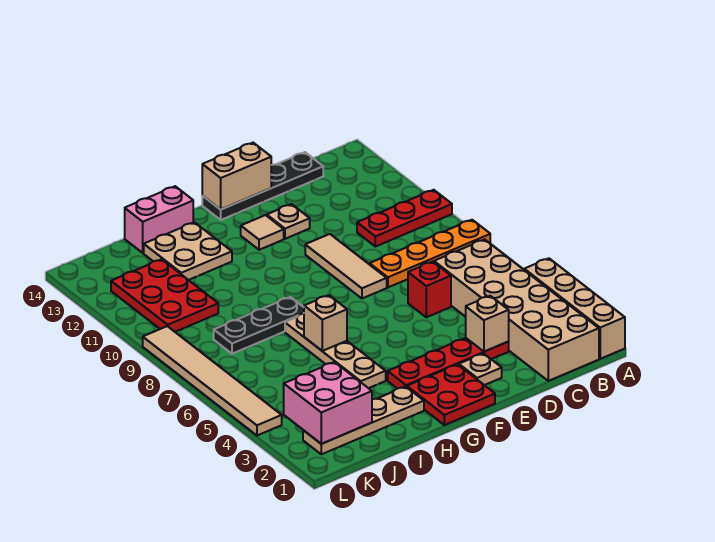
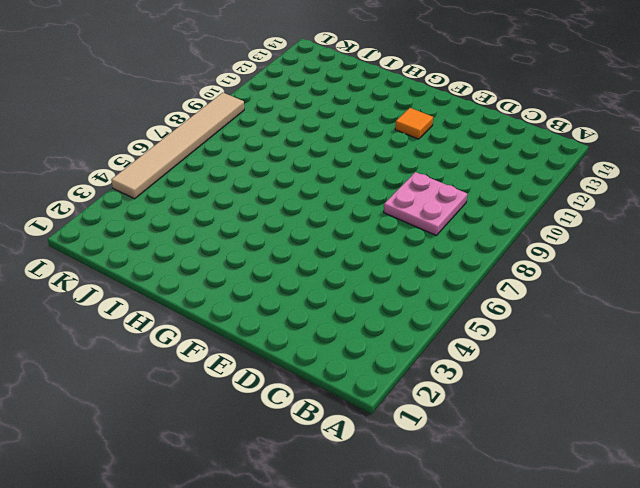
pink plate C8:D9 level 1 -> orange plate A8:D8 level 1
orange tile F12 level 1 -> tan tile F12 level 1
none -> tan brick A1:A4 level 1
none -> red plate A10:C10 level 1
none -> tan brick B1:C6 level 1

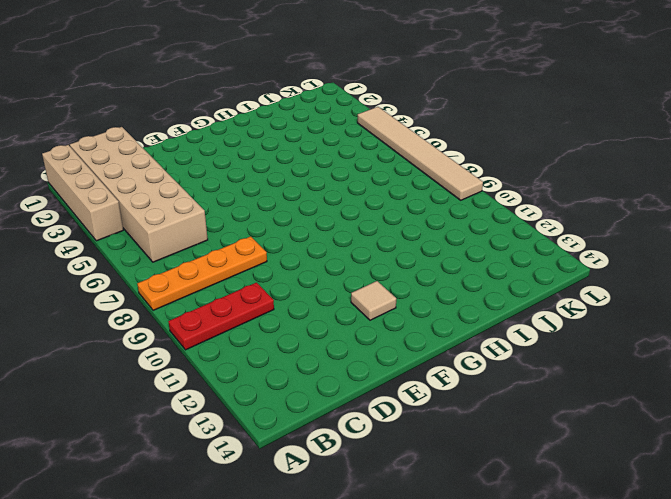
none -> black plate C14:F14 level 1
none -> red plate D3:G3 level 1
none -> red brick D6 level 1

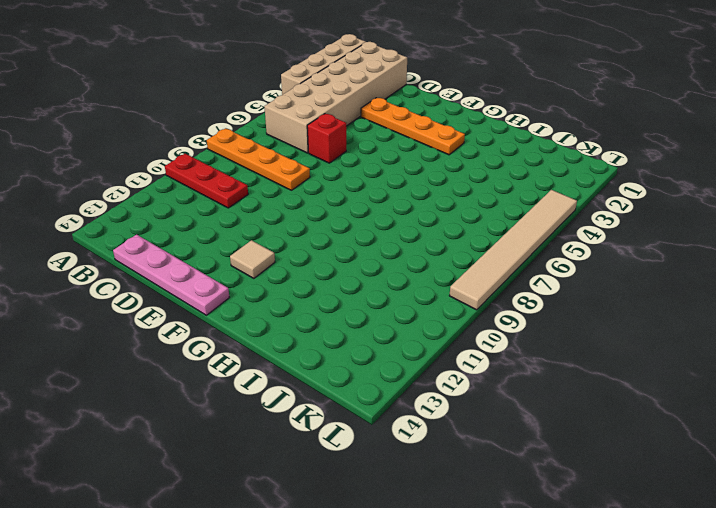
pink plate C14:F14 level 1 -> black plate C14:F14 level 1
orange plate D3:G3 level 1 -> red plate D3:G3 level 1
none -> tan plate E2 level 1
none -> tan tile E8:E10 level 1
none -> tan plate E12 level 1

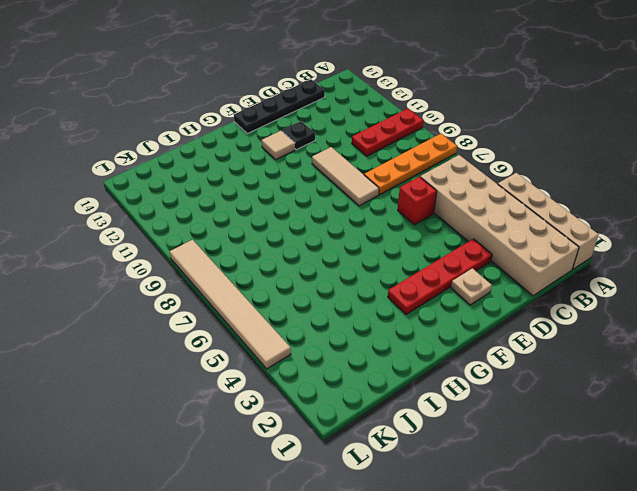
black plate E12 level 1 -> tan plate E12 level 1
none -> red plate F1:G2 level 1
none -> tan plate H2:K2 level 1
none -> tan plate H4:H7 level 1

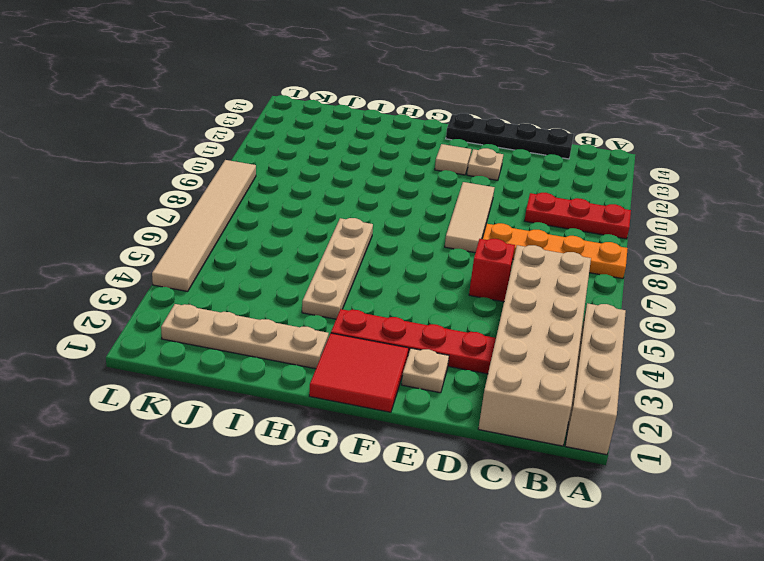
red tile F1:G2 level 1 -> red plate F1:G2 level 1
none -> black plate H8:J8 level 1
none -> tan plate H12:I13 level 1
none -> pink brick H14:I14 level 1

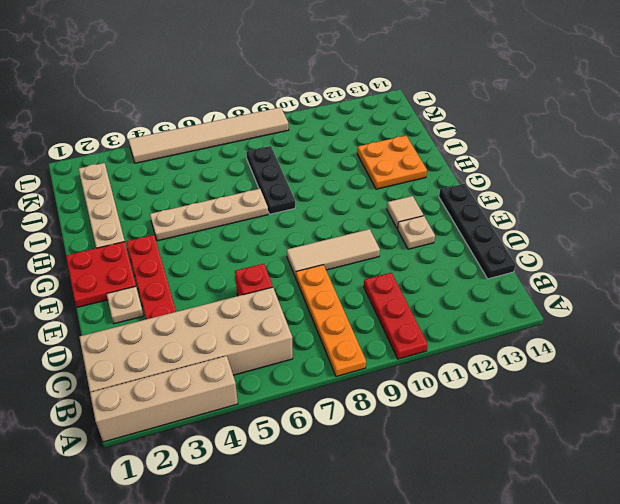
orange plate H12:I13 level 1 -> tan plate H12:I13 level 1
none -> pink brick H14:I14 level 1
none -> red plate J10:K12 level 1
none -> tan brick D3 level 2

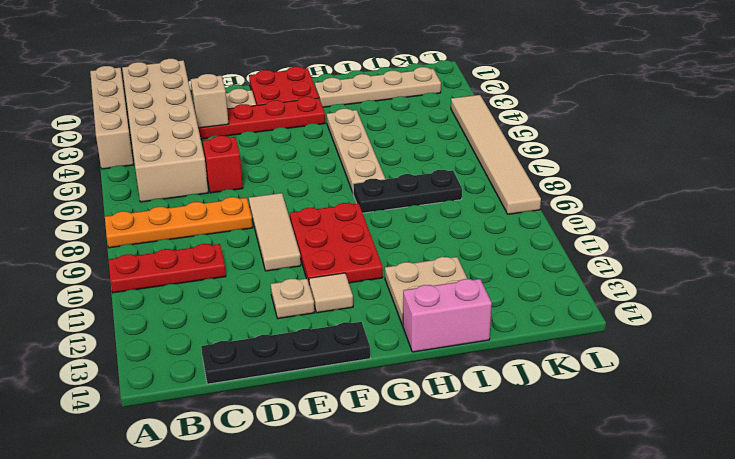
red plate F9:G11 level 1 -> red plate J10:K12 level 1
none -> tan brick E14:F14 level 2
none -> tan brick H6 level 2
none -> pink brick J2:K3 level 2

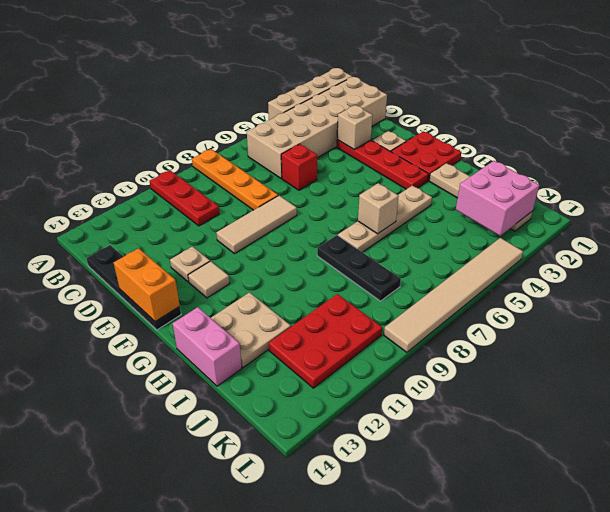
orange brick E14:F14 level 2 -> tan brick E14:F14 level 2

